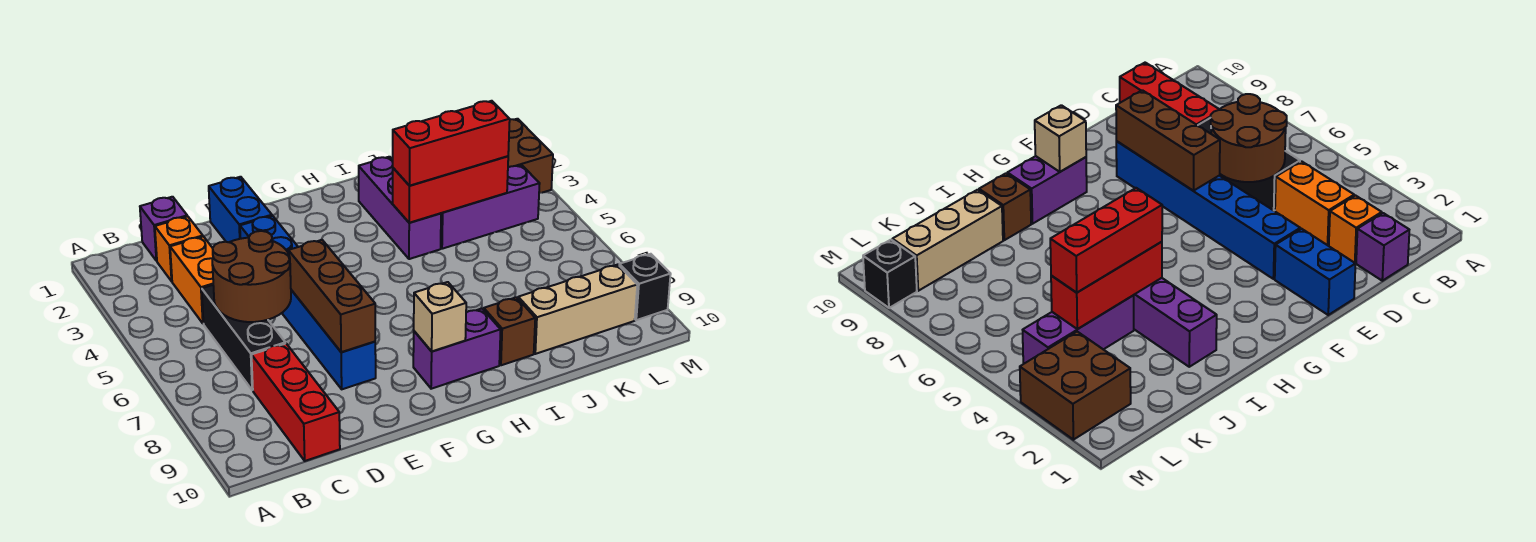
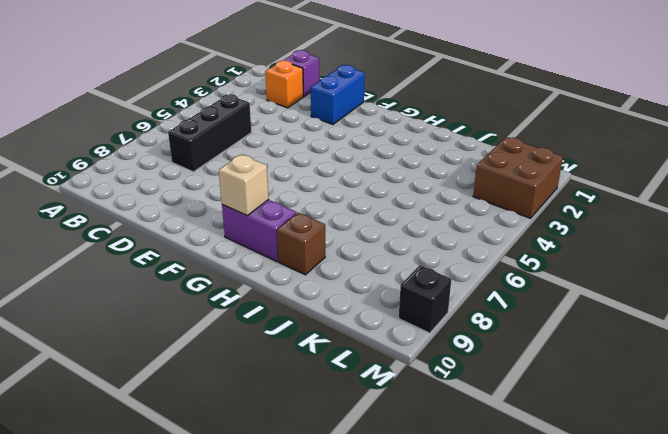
none -> orange brick C3:C4 level 1
none -> red brick C8:C10 level 1
none -> blue brick E3:E8 level 1

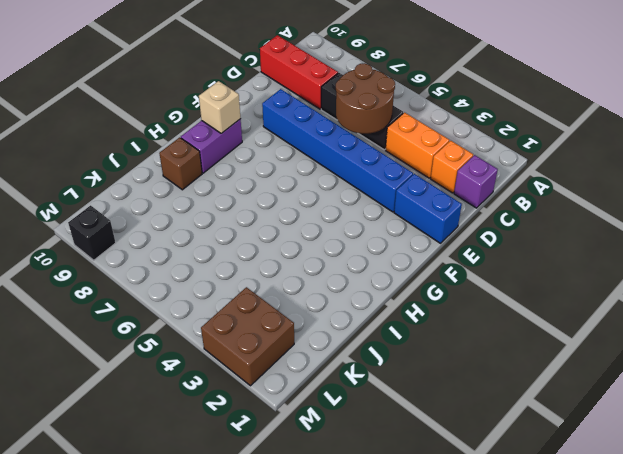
none -> purple brick I2:I4 level 1
none -> purple brick J4:L4 level 1
none -> tan brick J9:L9 level 1

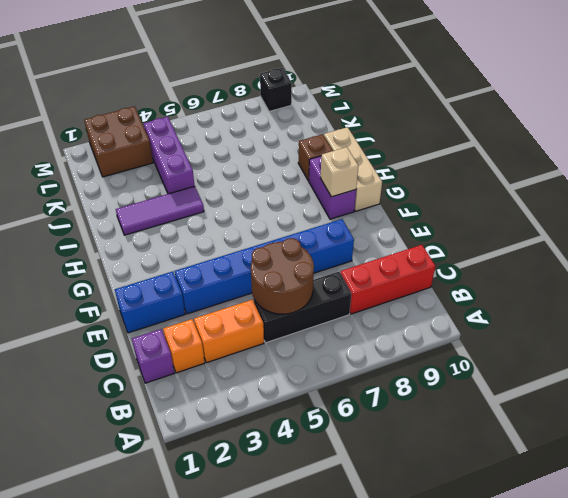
tan brick G10:I10 level 1 -> tan brick J9:L9 level 1
purple tile I2:I4 level 1 -> purple brick I2:I4 level 1
none -> brown brick E6:E8 level 2
none -> red brick I4:K4 level 2
none -> red brick I4:K4 level 3

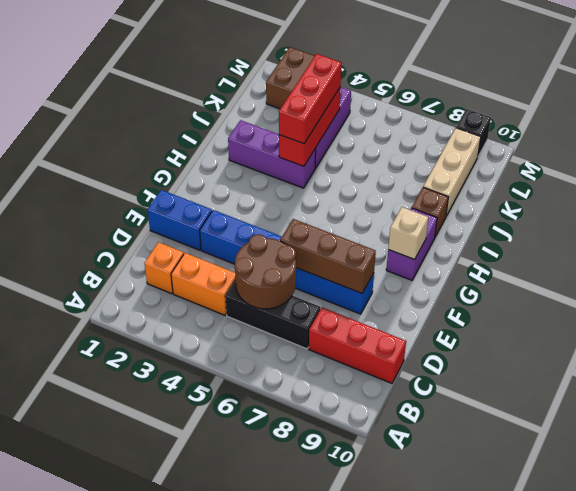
none -> purple brick C1 level 1

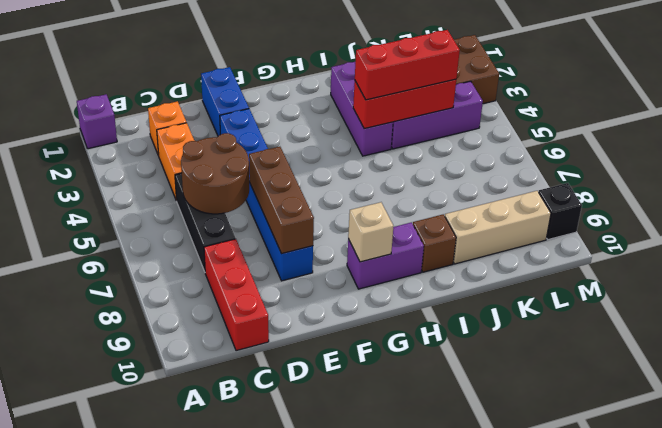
purple brick A1 level 1 -> purple brick C1 level 1

